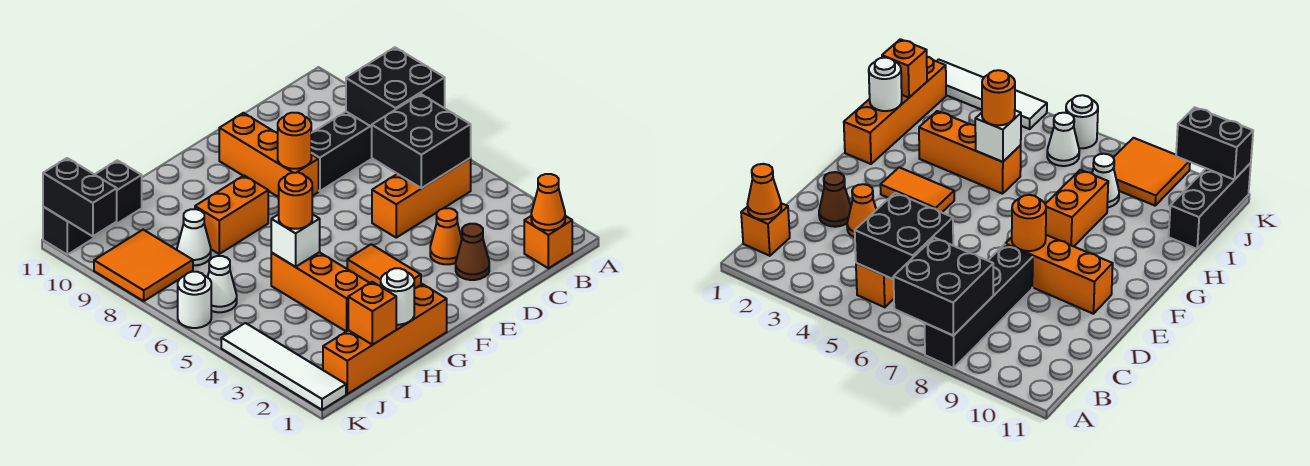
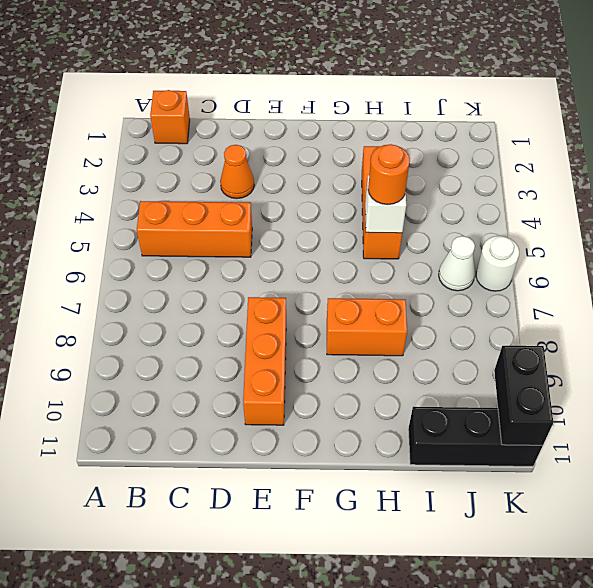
none -> black brick A8:D8 level 1
none -> brown cone D2 level 1
none -> orange tile F3:F4 level 1

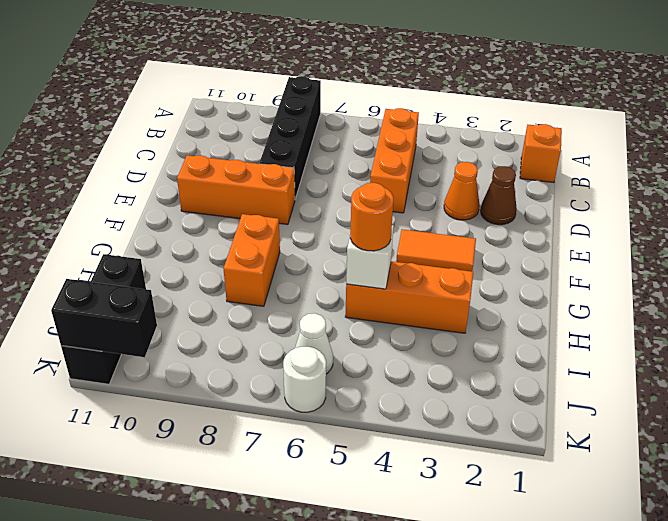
none -> orange brick G1:J1 level 1
none -> white cone I8 level 1
none -> orange tile J8:K9 level 1

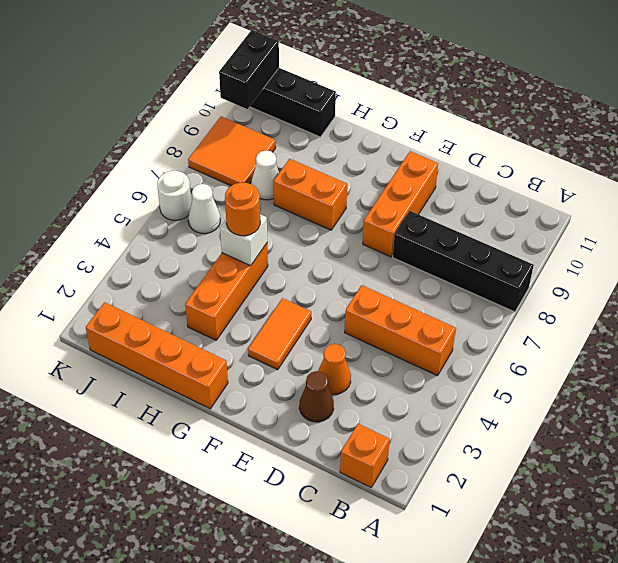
none -> white tile K1:K4 level 1
none -> black brick A7:B8 level 2
none -> orange cone B1 level 2

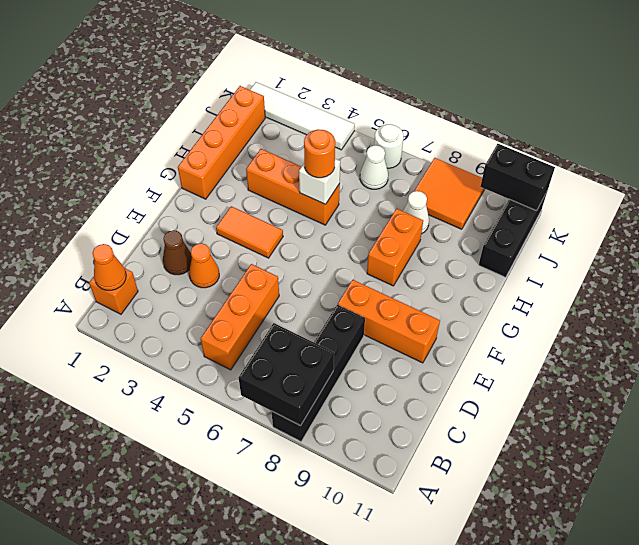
none -> black brick B5:C6 level 2
none -> orange round brick E8 level 2
none -> white round brick H1 level 2

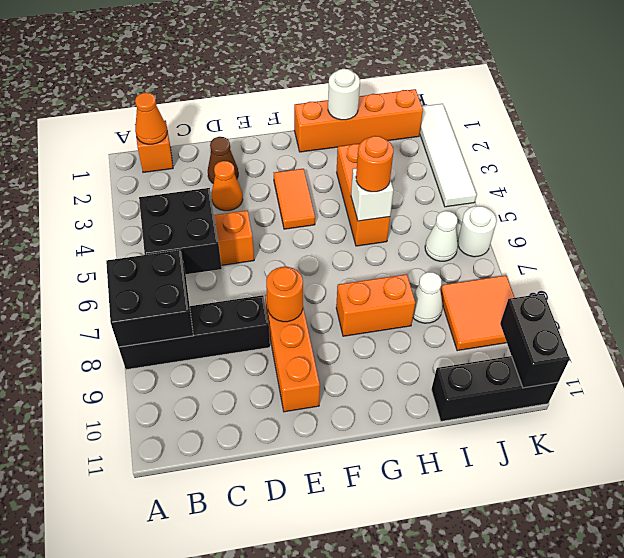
none -> orange brick I1 level 2

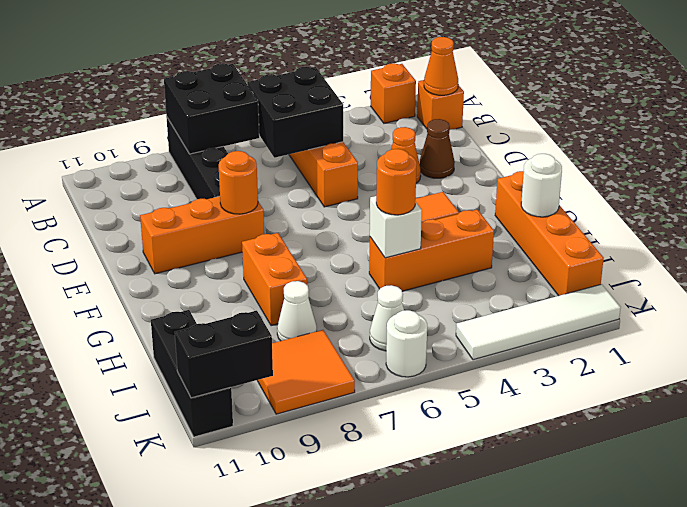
orange brick A2 level 1 -> orange brick I1 level 2

